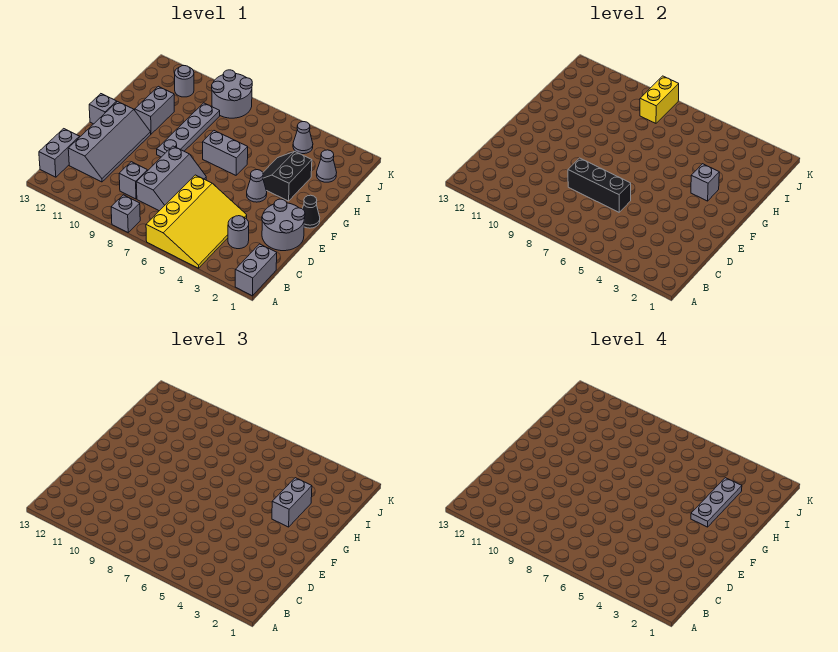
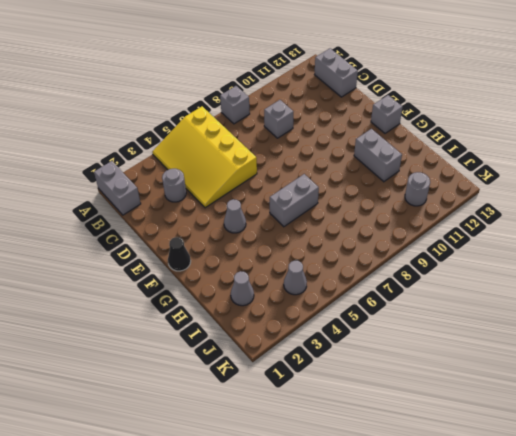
none -> grey slope C7:E8 level 1 top 8
none -> grey slope C11:F12 level 1 top 12
none -> grey round brick D1:E2 level 1

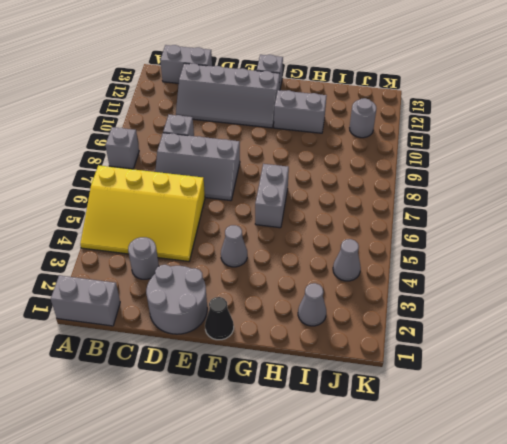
none -> grey plate F9:I9 level 1
none -> black slope G3:H4 level 1 top 3
none -> grey round brick J8:K9 level 1

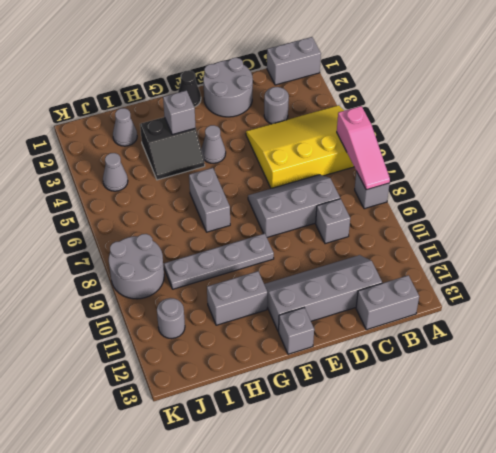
pink slope A6:A8 level 2 top 6 -> none
none -> black brick D6:D8 level 2
none -> yellow brick J8:K8 level 2
none -> grey brick G3:H3 level 3

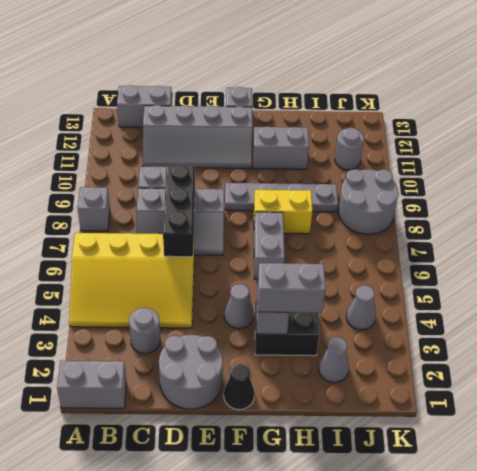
yellow brick G8:H8 level 1 -> yellow brick J8:K8 level 2
none -> grey plate G3:I3 level 4

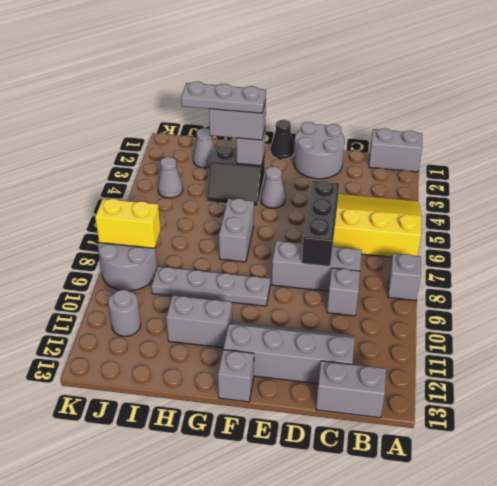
none -> grey round brick C3 level 1

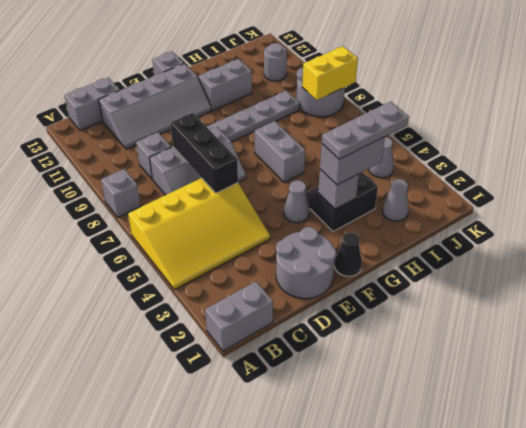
none -> grey round brick C3 level 1

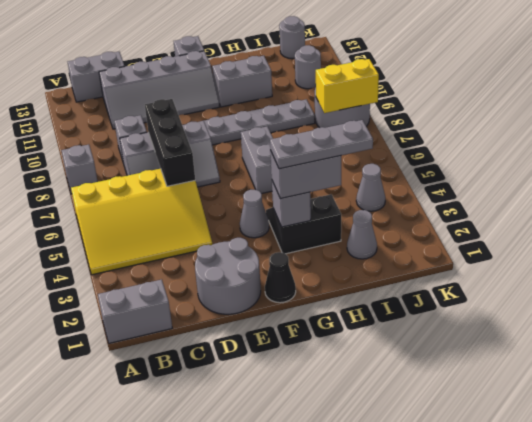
grey round brick J13 level 1 -> grey round brick C3 level 1

